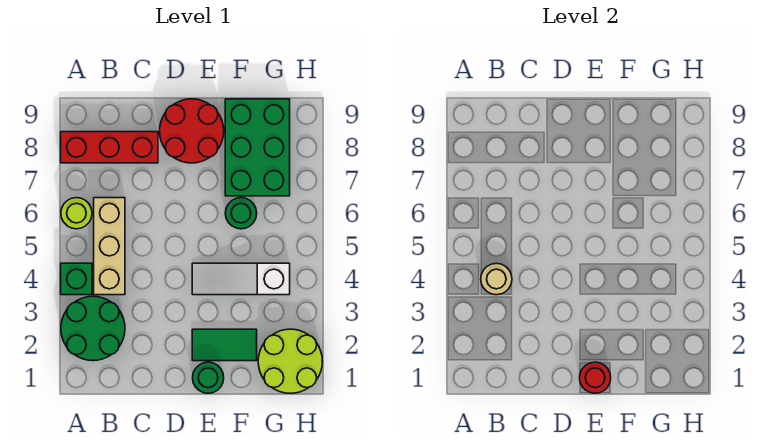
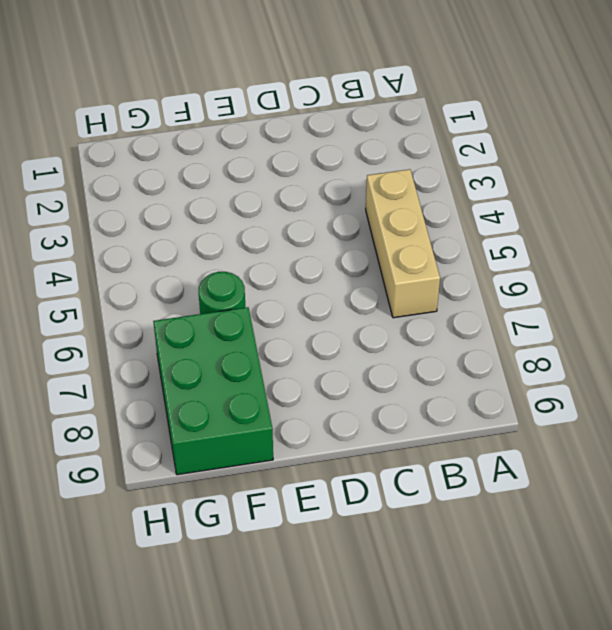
none -> green round brick A2:B3 level 1
none -> green brick A4 level 1
none -> lime round brick A6 level 1

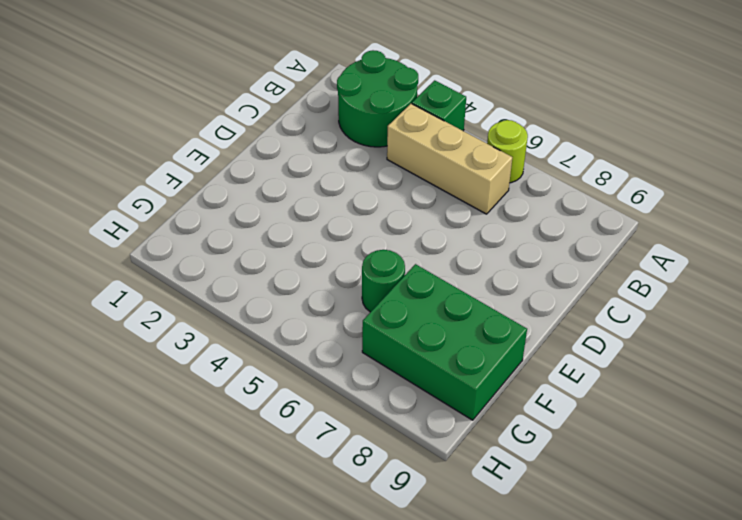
none -> red brick A8:C8 level 1
none -> red round brick D8:E9 level 1
none -> green round brick E1 level 1

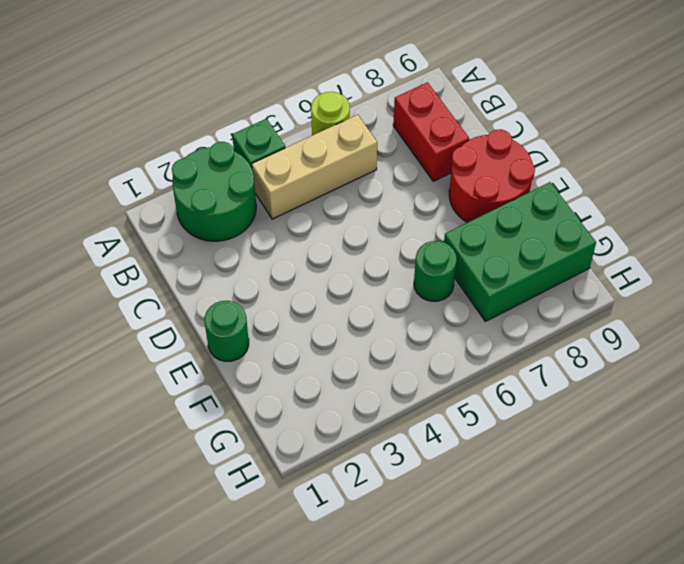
red brick B8:C8 level 1 -> red brick A8:C8 level 1
none -> green tile E2:F2 level 1
none -> white slope E4:G4 level 1 top G
none -> lime round brick G1:H2 level 1

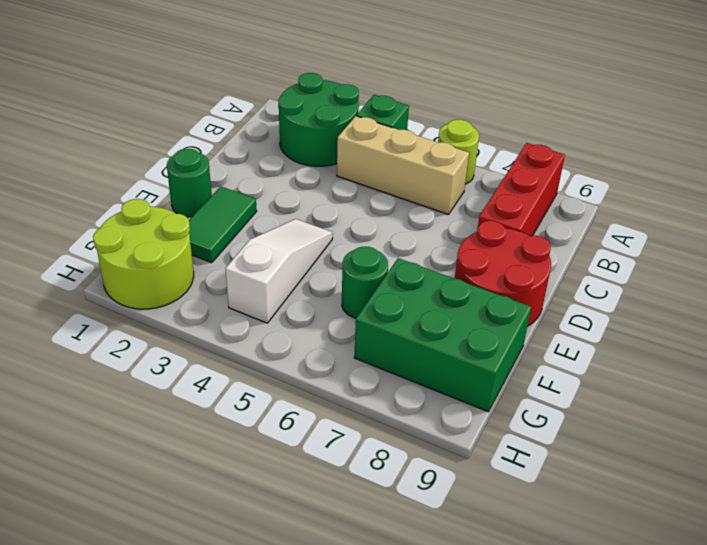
none -> tan round brick B4 level 2
none -> red round brick E1 level 2

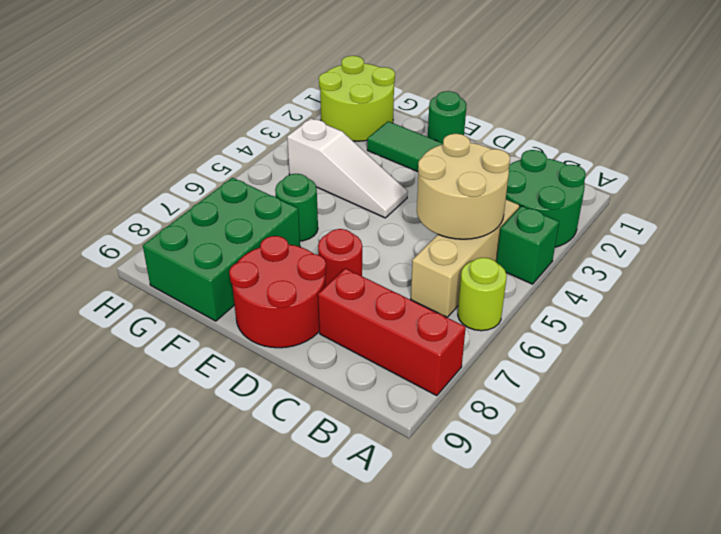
tan round brick B4:C5 level 2 -> tan round brick B4 level 2
red round brick D7 level 1 -> red round brick E1 level 2

